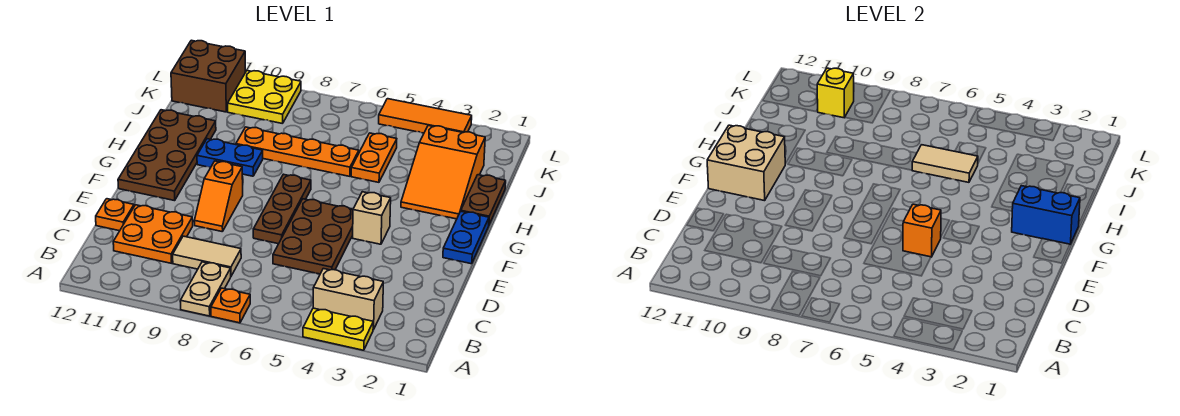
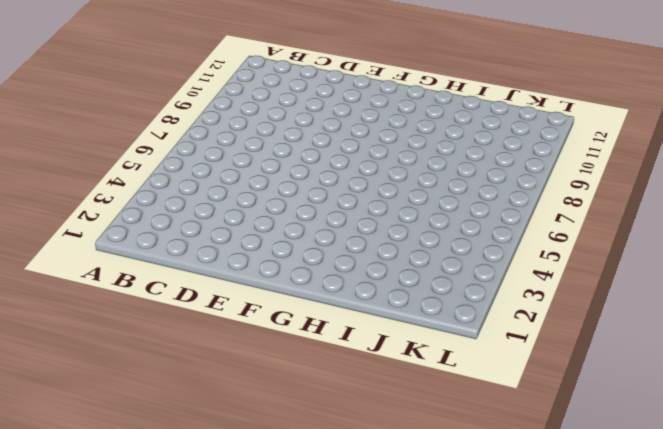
none -> yellow plate A3:A4 level 1
none -> orange plate A7 level 1
none -> tan plate A8:B8 level 1

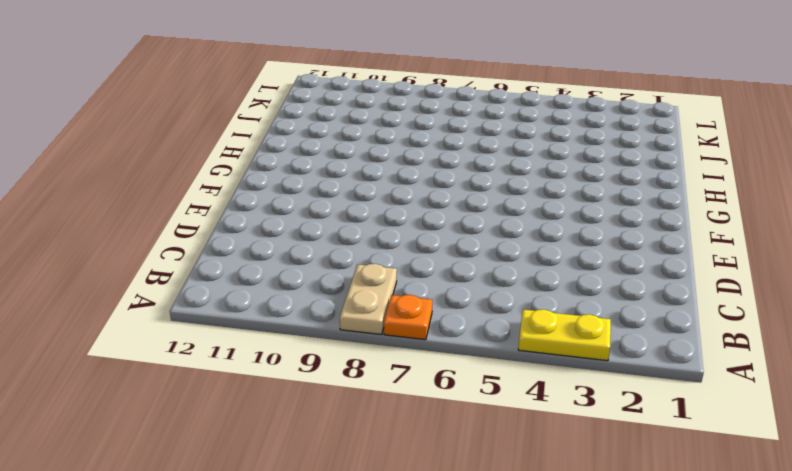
none -> tan brick B3:B4 level 1
none -> tan tile C8:C9 level 1
none -> orange plate C10:D11 level 1

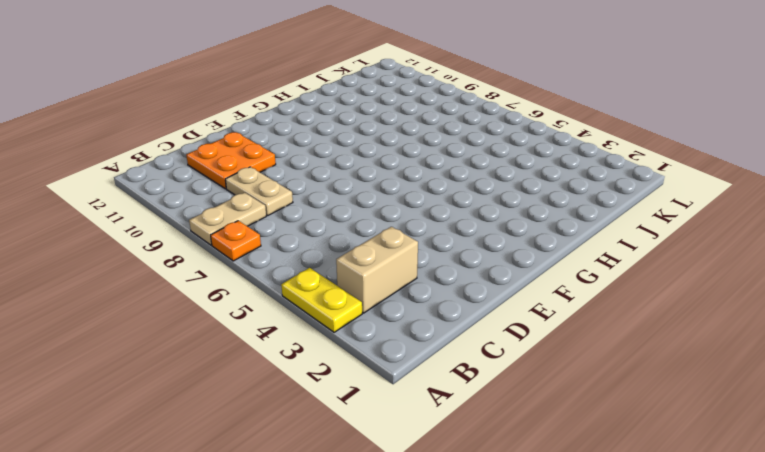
tan brick B3:C3 level 1 -> tan brick B3:B4 level 1
tan plate C8:C9 level 1 -> tan tile C8:C9 level 1
none -> brown plate D5:F6 level 1
none -> orange plate D12 level 1
none -> brown plate E7:G7 level 1

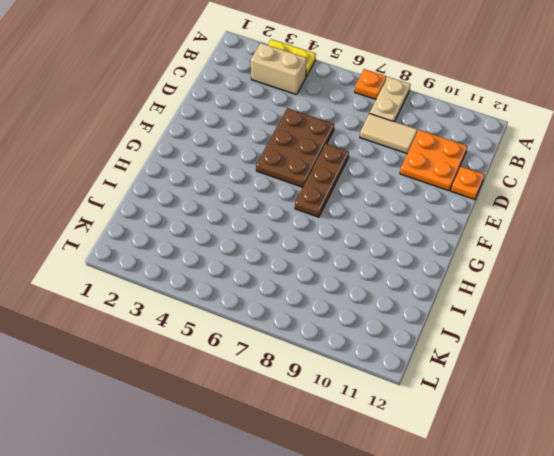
none -> orange slope E9:F9 level 1 top F
none -> blue plate F1:G1 level 1
none -> tan brick F4 level 1

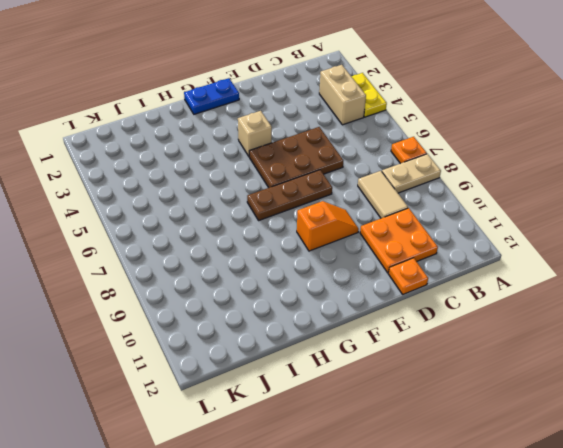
none -> brown plate F11:I12 level 1
none -> brown plate H1:I1 level 1
none -> orange slope H2:J3 level 1 top J

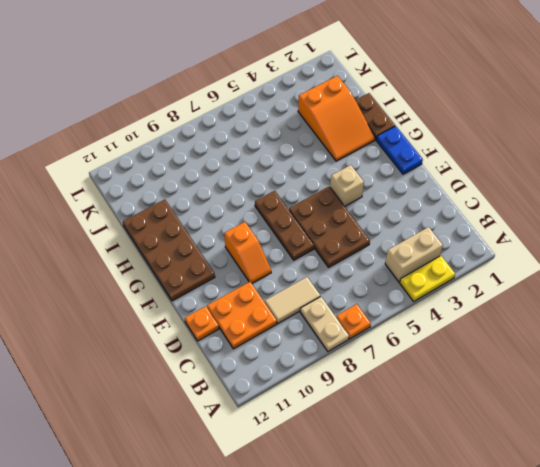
none -> blue plate H9:H10 level 1
none -> orange plate I5:J5 level 1
none -> orange plate I6:I9 level 1

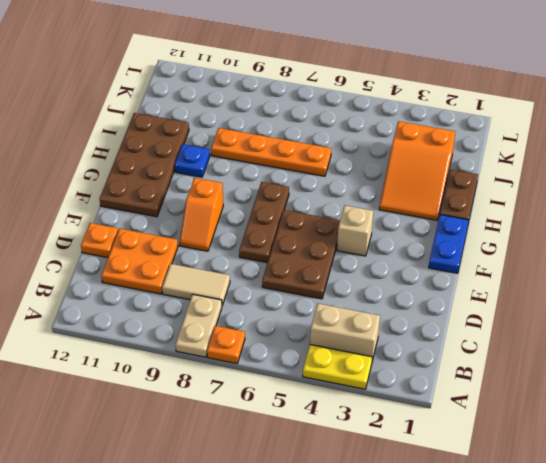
blue plate H10 level 1 -> blue plate H9:H10 level 1
none -> orange plate I5:J5 level 1
none -> yellow plate K9:L10 level 1
none -> brown brick K11:L12 level 1

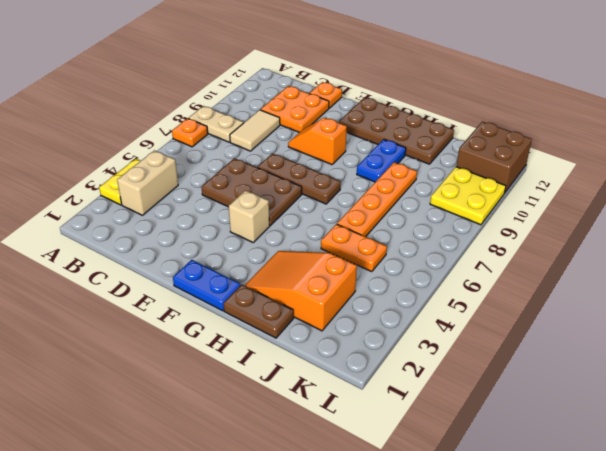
none -> orange tile L3:L5 level 1
none -> orange brick E5 level 2
none -> tan brick F11:G12 level 2

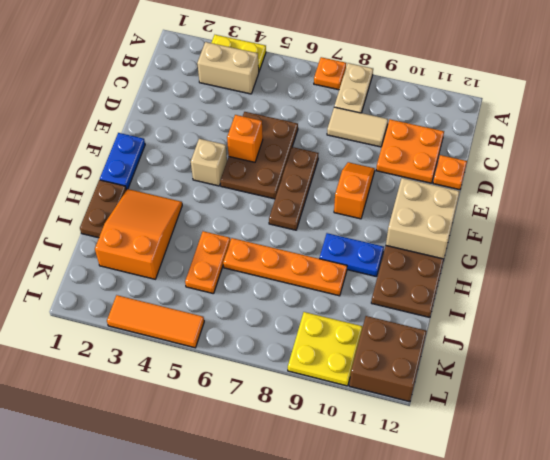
none -> blue brick G1:G2 level 2
none -> tan tile I5:I6 level 2
none -> yellow brick K10 level 2

